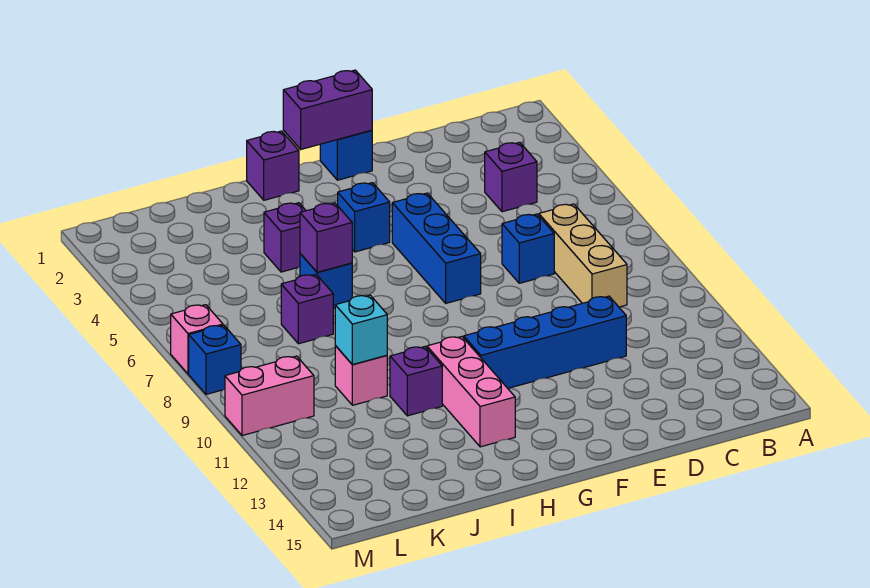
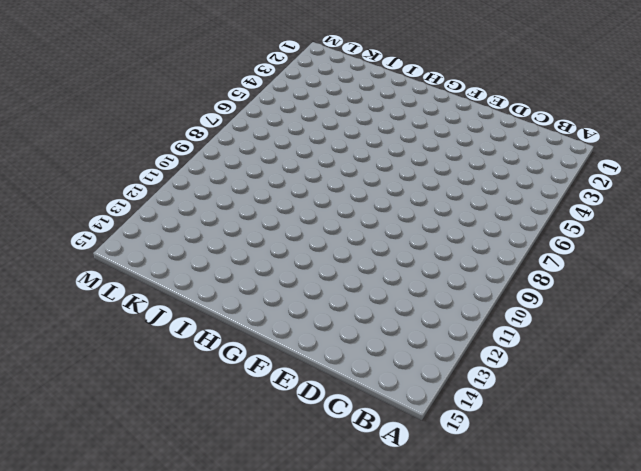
none -> purple brick C4 level 1
none -> tan brick C7:C9 level 1
none -> blue brick D7 level 1

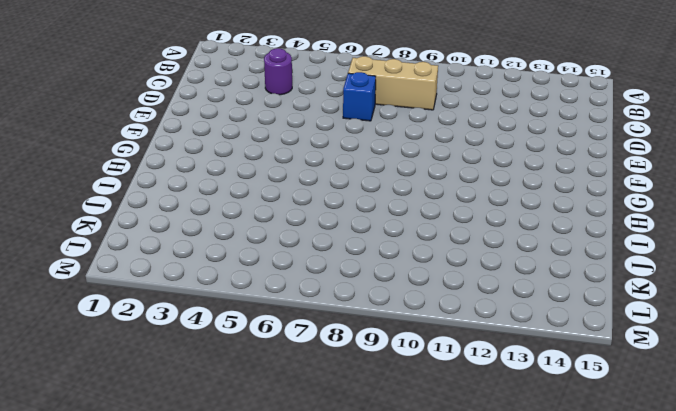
purple round brick C4 level 1 -> purple brick C4 level 1
none -> blue brick D11:G11 level 1
none -> blue brick F1 level 1
none -> blue brick F5:F7 level 1

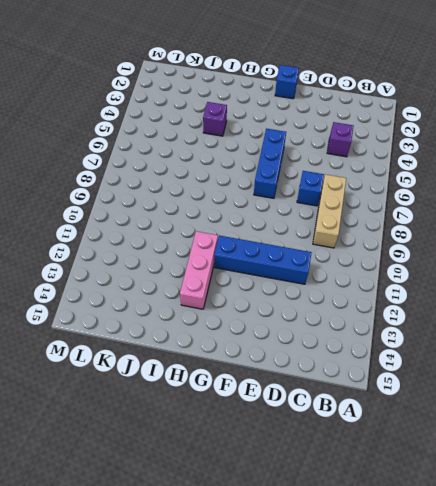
none -> blue brick G4 level 1
none -> purple brick H1 level 1
none -> blue brick I6 level 1

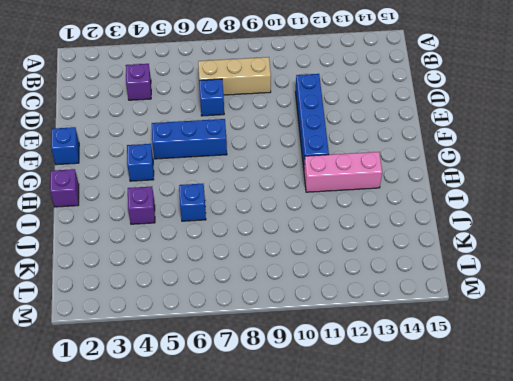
none -> purple brick I11 level 1
none -> purple brick J7 level 1
none -> pink brick J10 level 1

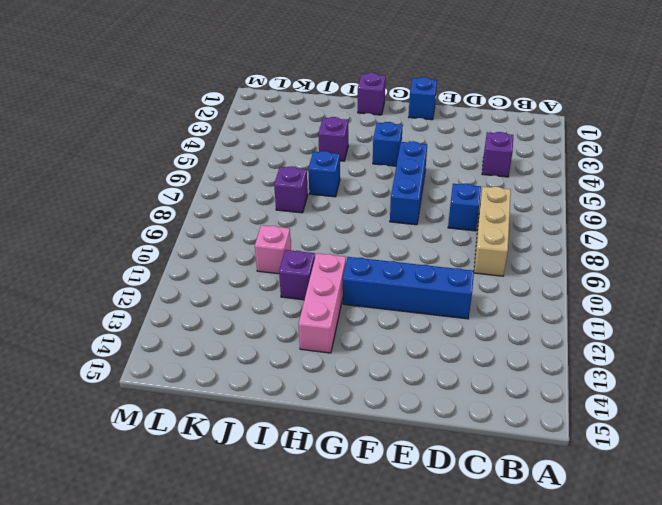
none -> pink brick L10:M10 level 1
none -> pink brick M7 level 1
none -> blue brick M8 level 1

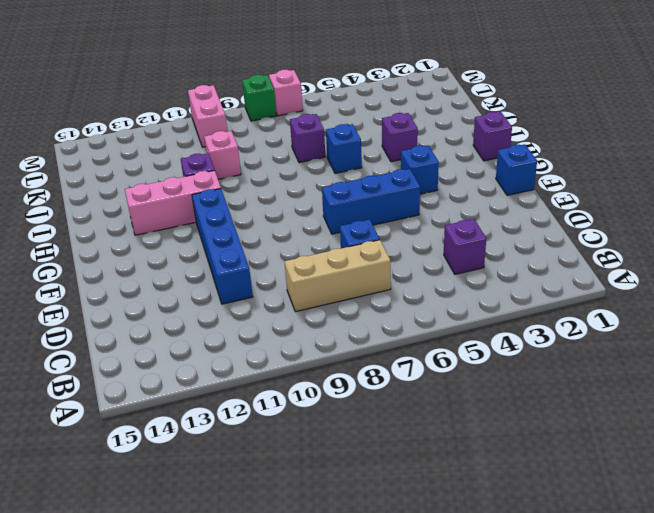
green brick M8 level 1 -> blue brick M8 level 1
none -> purple brick F1:G1 level 2
none -> purple brick I6 level 2
none -> cyan brick J10 level 2

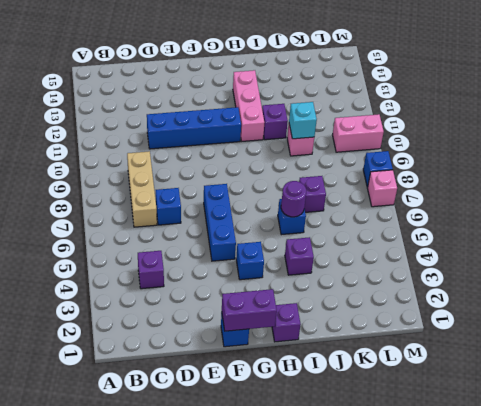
purple round brick I6 level 2 -> purple brick I6 level 2

